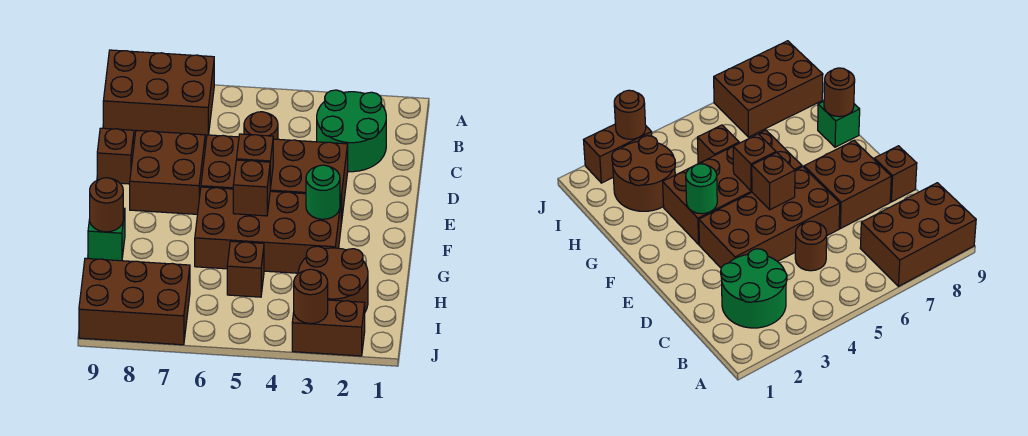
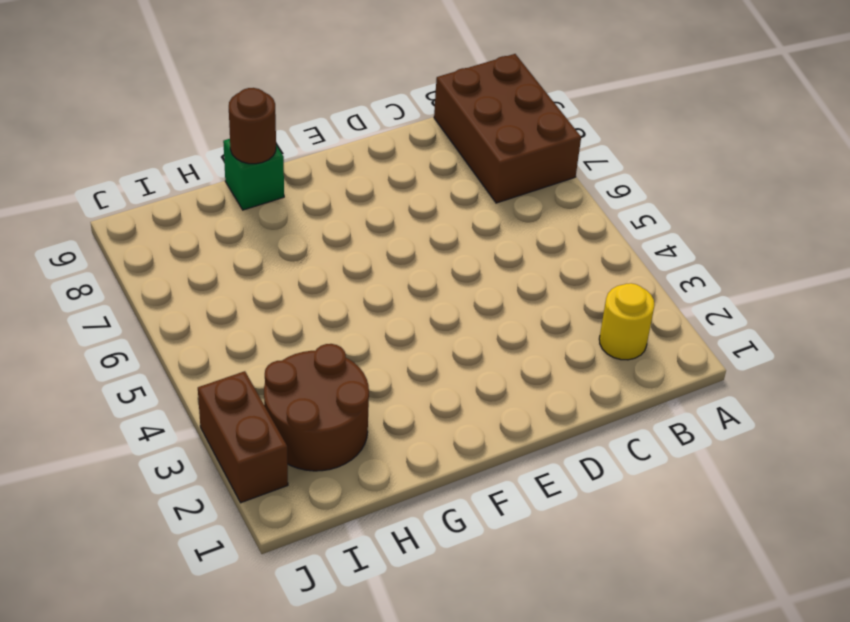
yellow round brick B2 level 1 -> green round brick B2:C3 level 1
none -> brown round brick C5 level 1
none -> brown brick D3:E6 level 1
none -> brown brick D7:E8 level 1

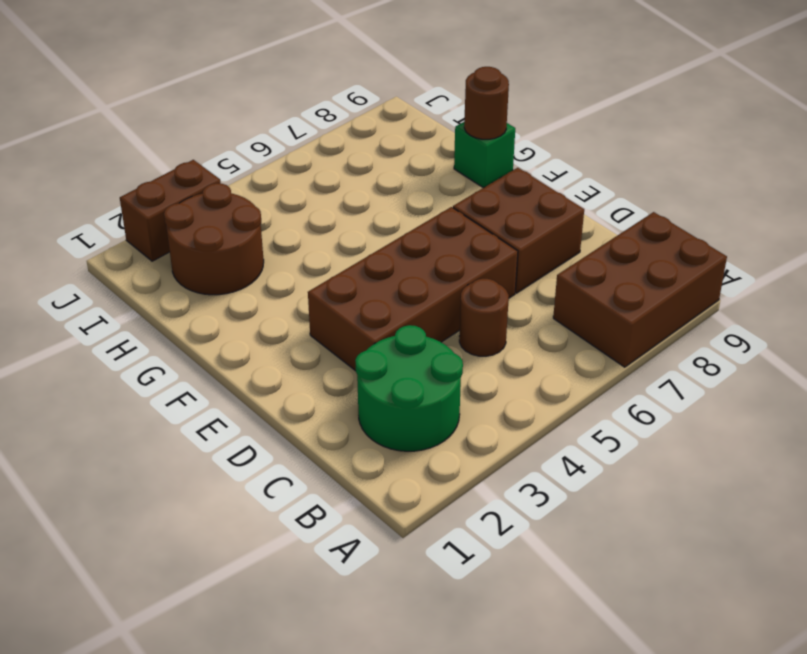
none -> brown brick D9 level 1
none -> brown brick F3:G6 level 1
none -> brown brick H5 level 1

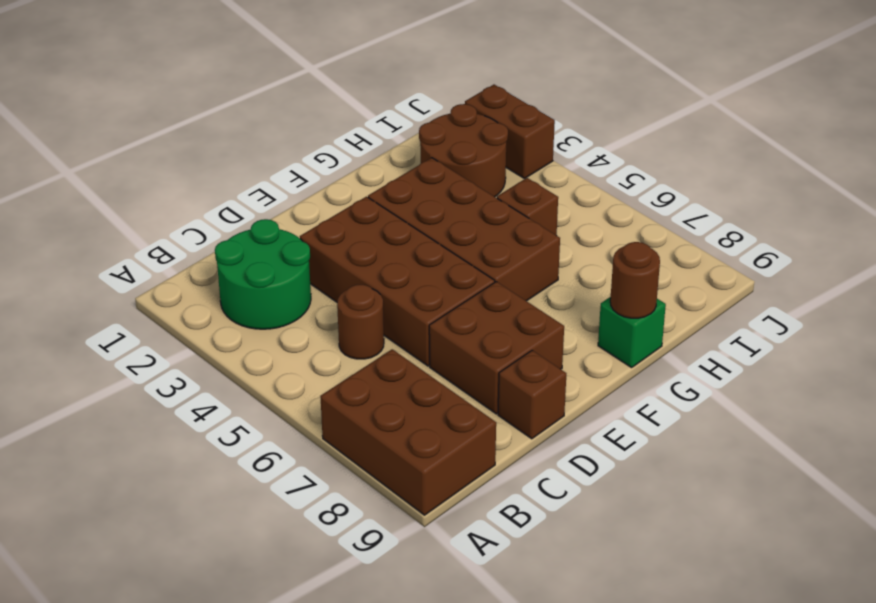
none -> brown brick I7:J9 level 1
none -> brown brick E5 level 2
none -> green round brick F3 level 2

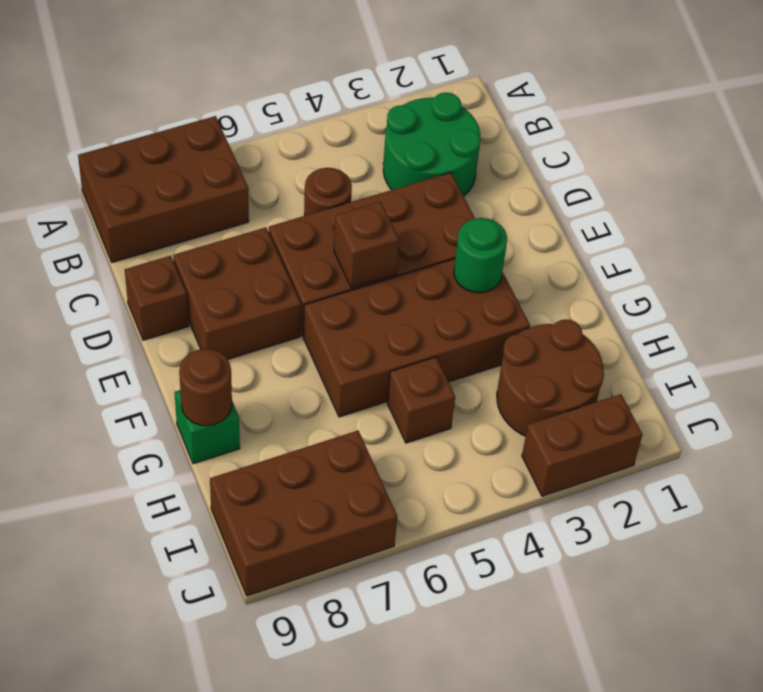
none -> brown brick F5 level 2
none -> brown round brick J3 level 2

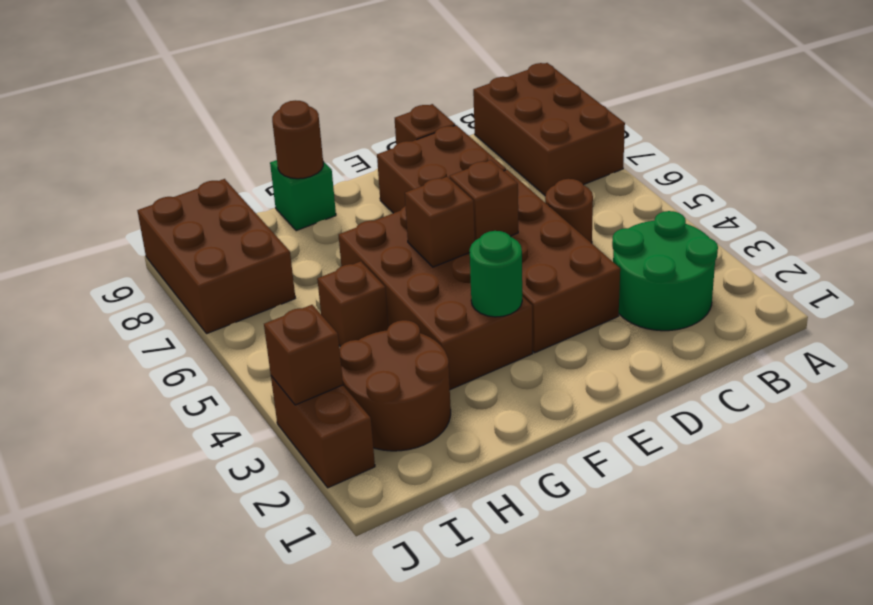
brown brick J3 level 2 -> brown round brick J3 level 2

